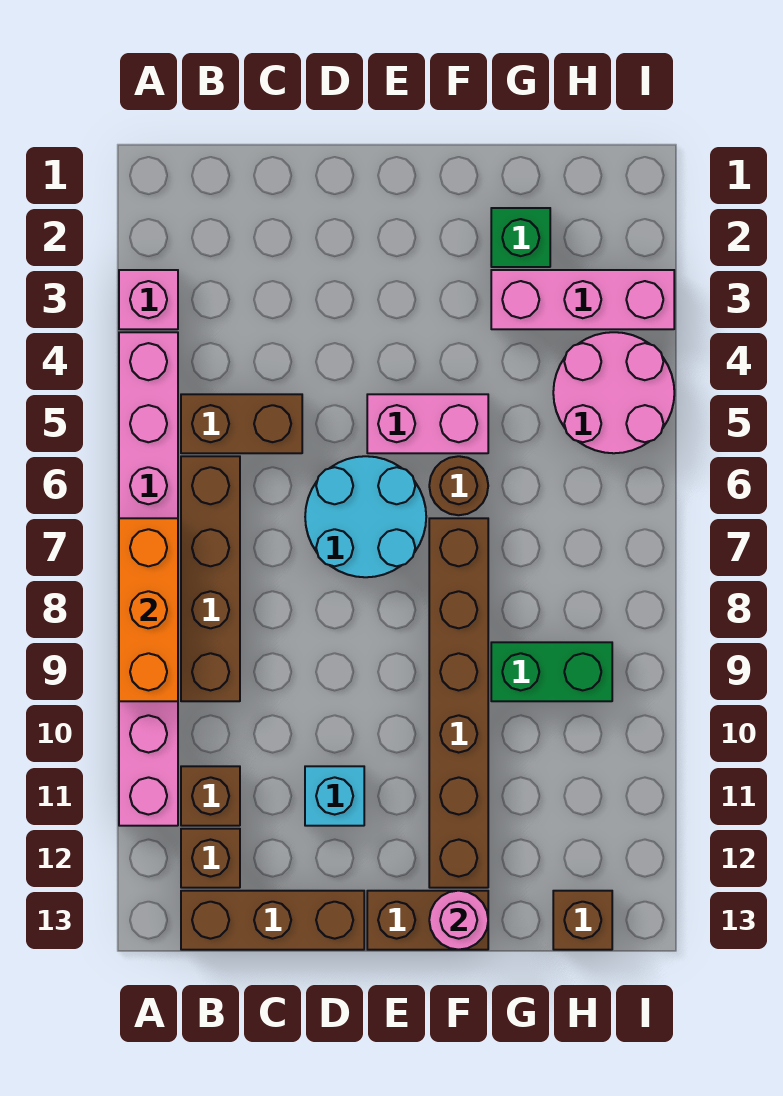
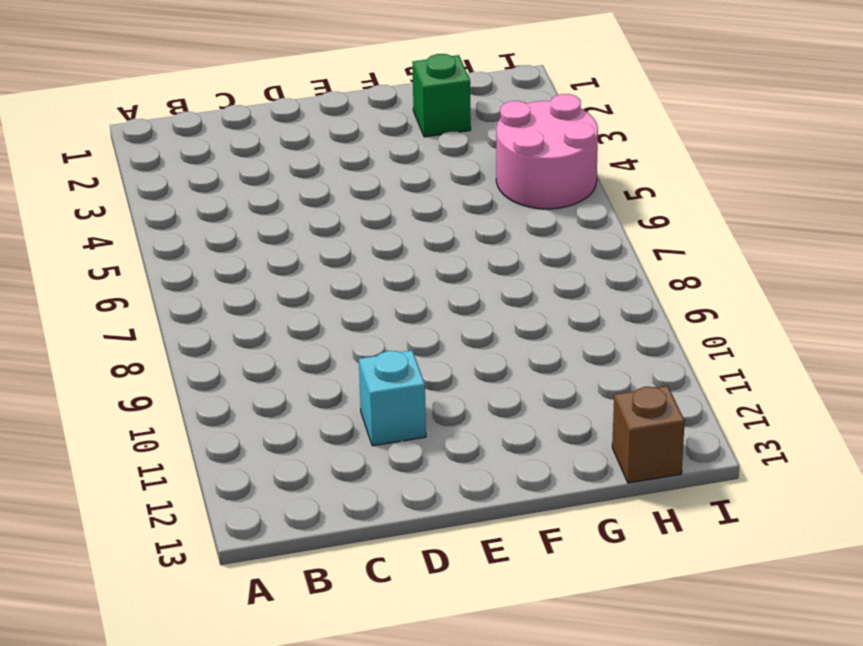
none -> pink brick A3 level 1
none -> pink brick A4:A11 level 1
none -> brown brick B5:C5 level 1

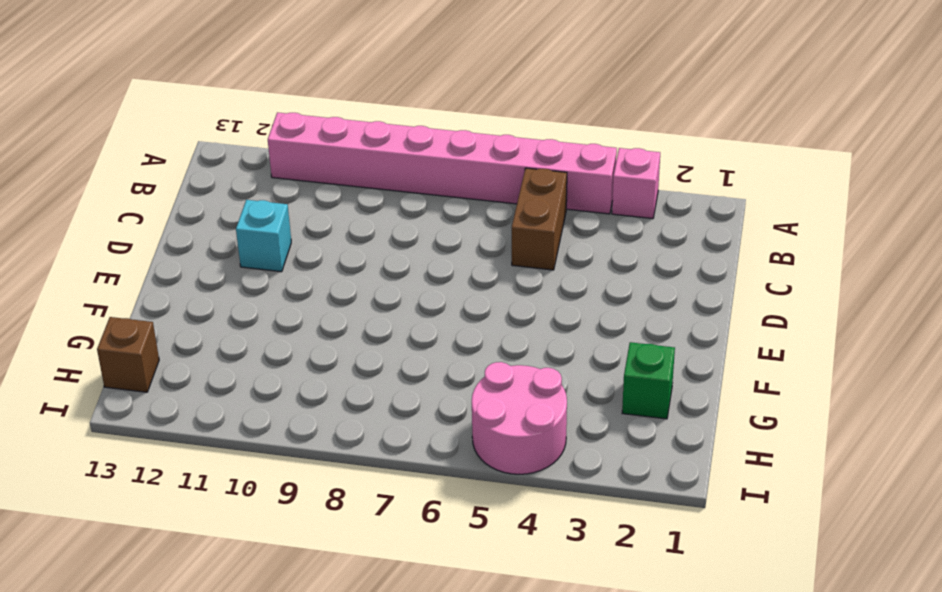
none -> brown brick B6:B9 level 1
none -> brown brick B11 level 1
none -> brown brick B12 level 1

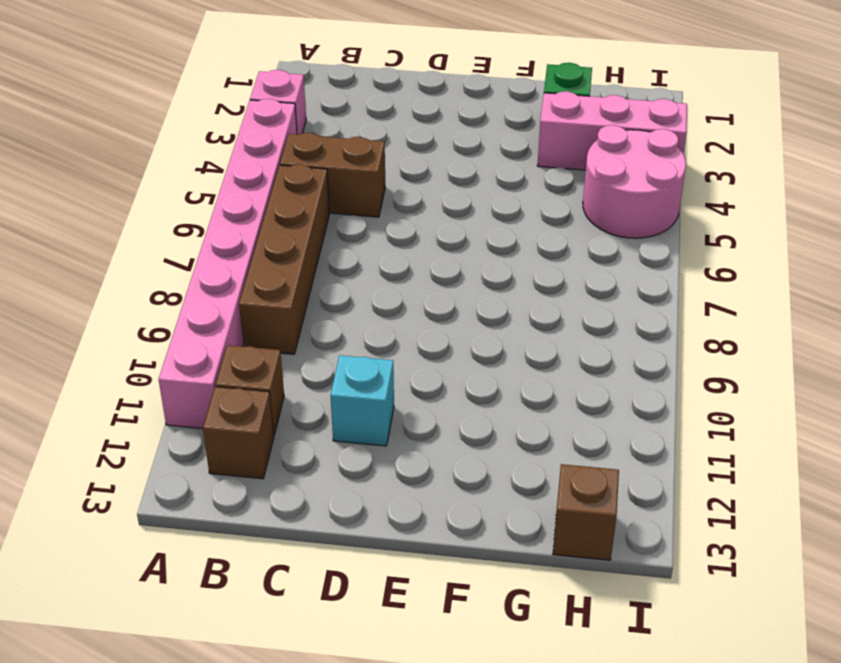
none -> brown brick B13:D13 level 1
none -> cyan round brick D6:E7 level 1
none -> pink brick E5:F5 level 1

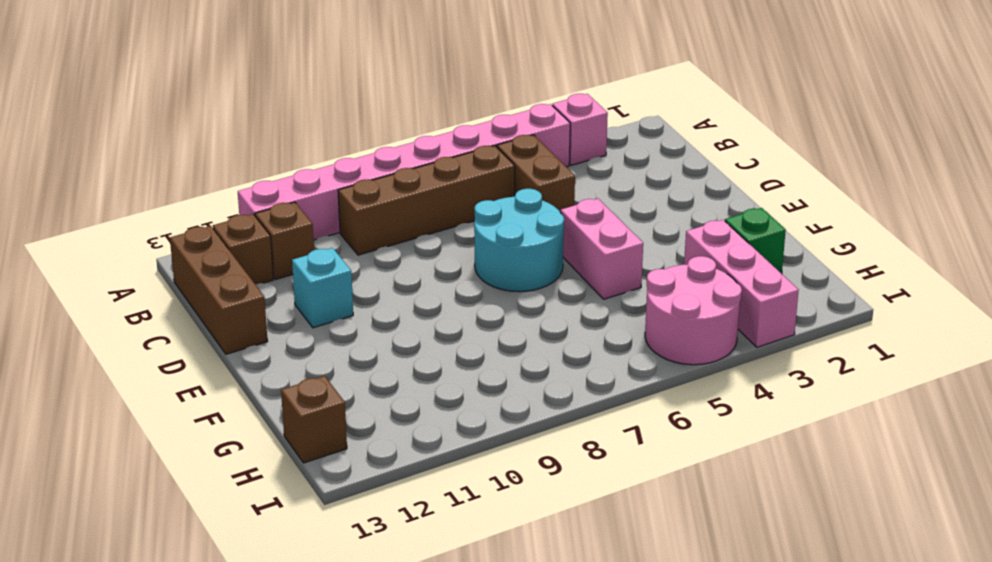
none -> brown brick E13:F13 level 1
none -> brown round brick F6 level 1
none -> brown brick F7:F12 level 1

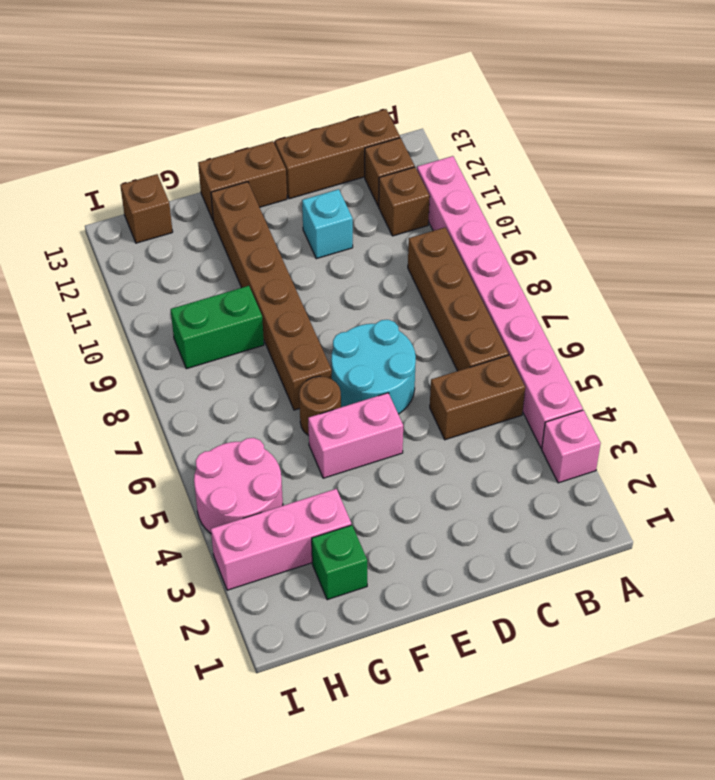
none -> orange brick A7:A9 level 2
none -> pink round brick F13 level 2

